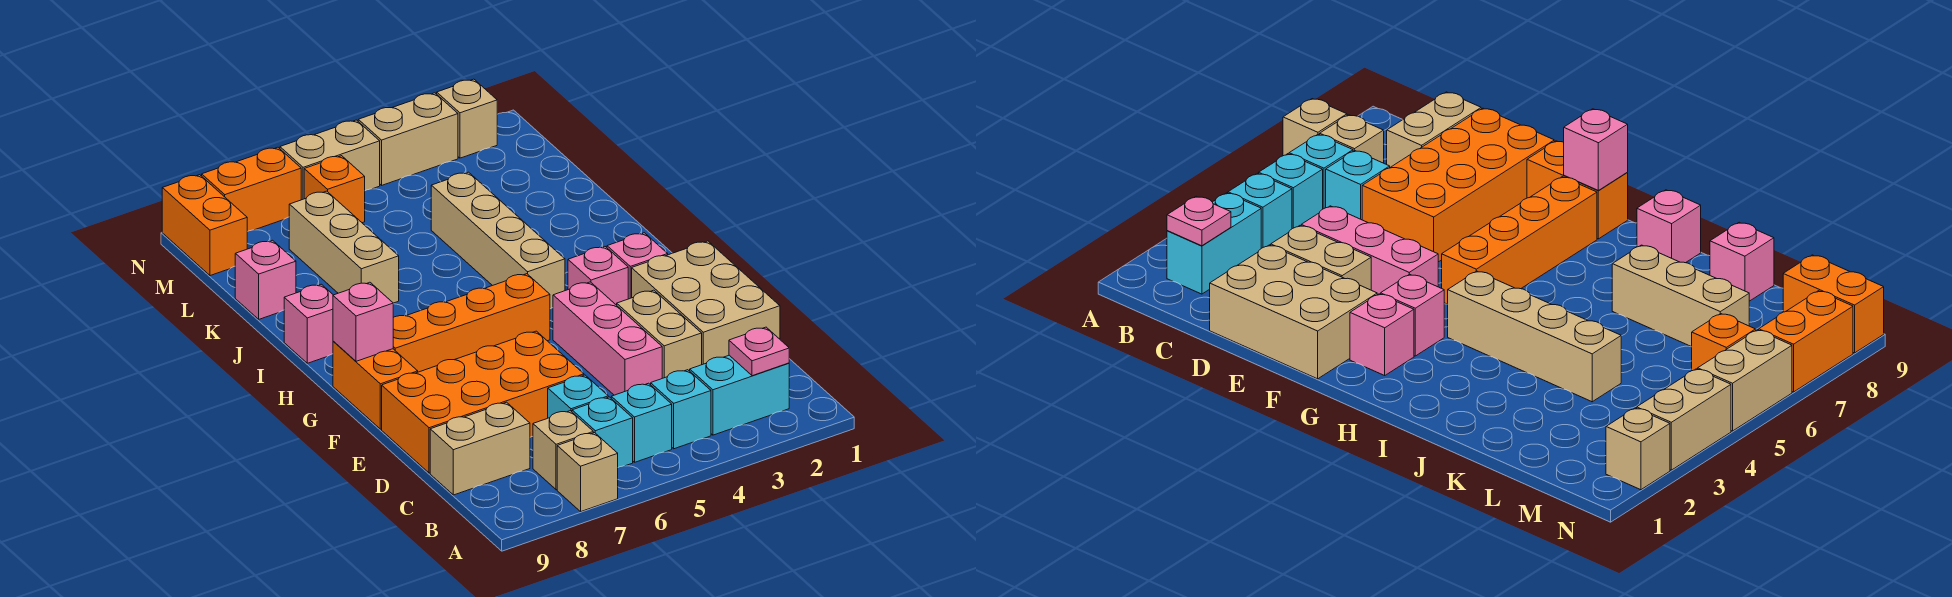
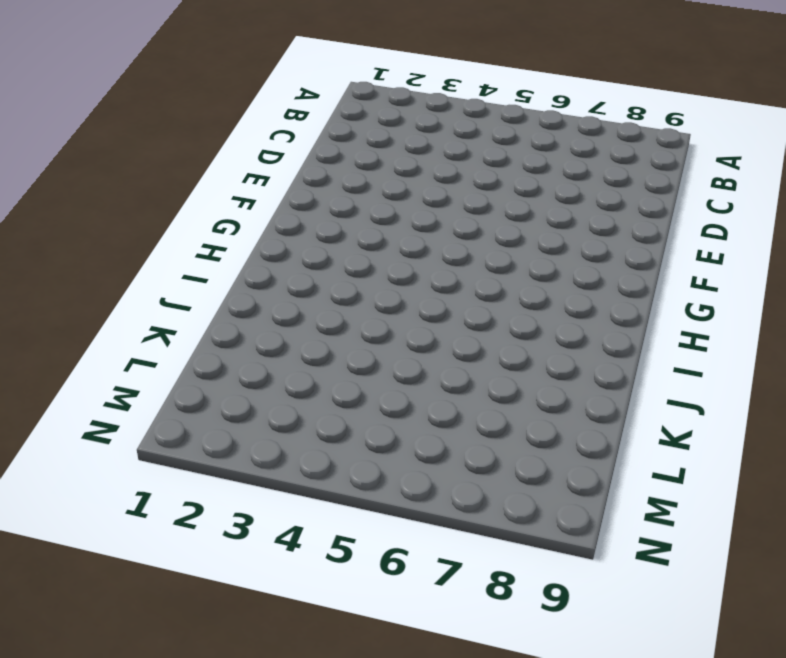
none -> tan brick A7 level 1
none -> cyan brick B2:B3 level 1
none -> cyan brick B4 level 1

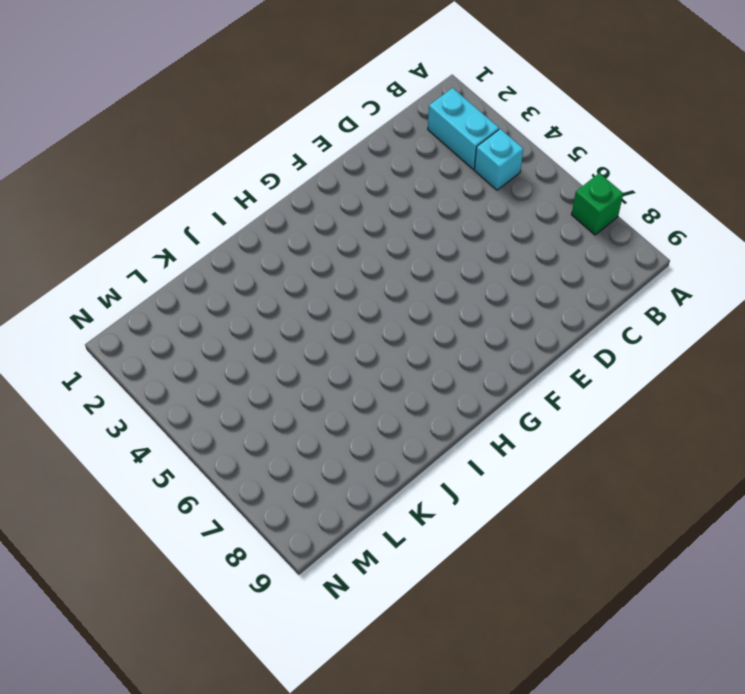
green brick A7 level 1 -> tan brick A7 level 1
none -> cyan brick B5 level 1
none -> cyan brick B6 level 1
none -> tan brick B7 level 1

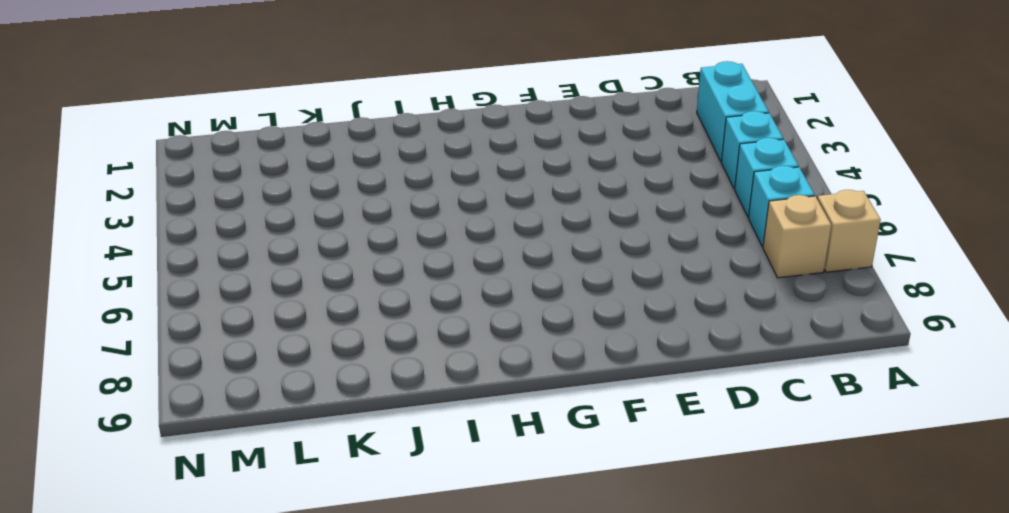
none -> cyan brick C6 level 1
none -> tan brick C8:C9 level 1
none -> tan brick D1:F2 level 1

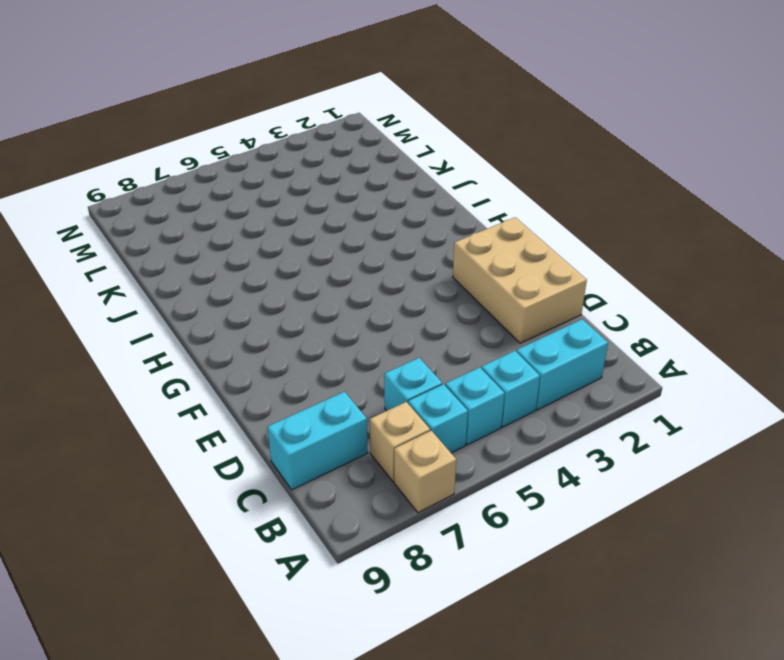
cyan brick C8:C9 level 1 -> tan brick C8:C9 level 1
none -> tan brick D3:E3 level 1
none -> pink brick D4:F4 level 1
none -> orange brick D6:E9 level 1

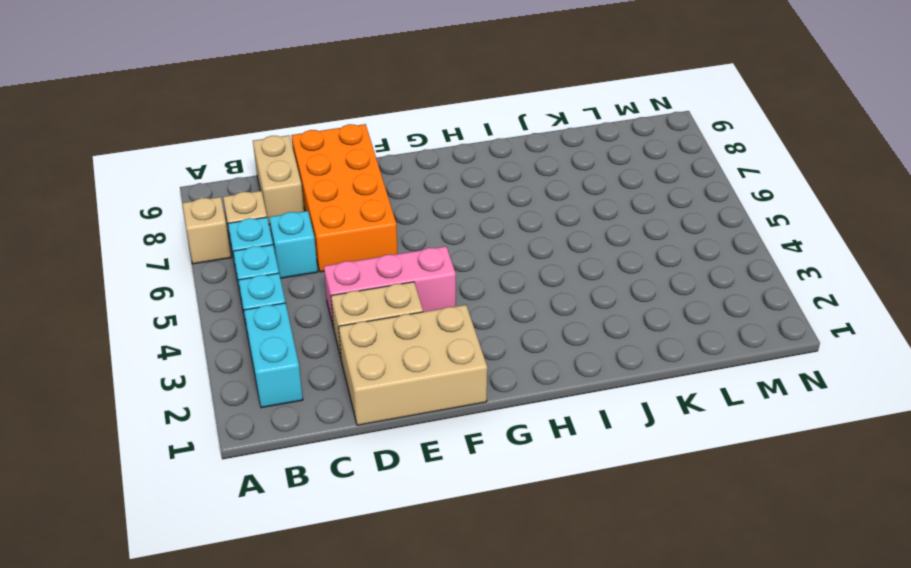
none -> orange brick F9:G9 level 1
none -> pink brick G2 level 1
none -> pink brick G3 level 1

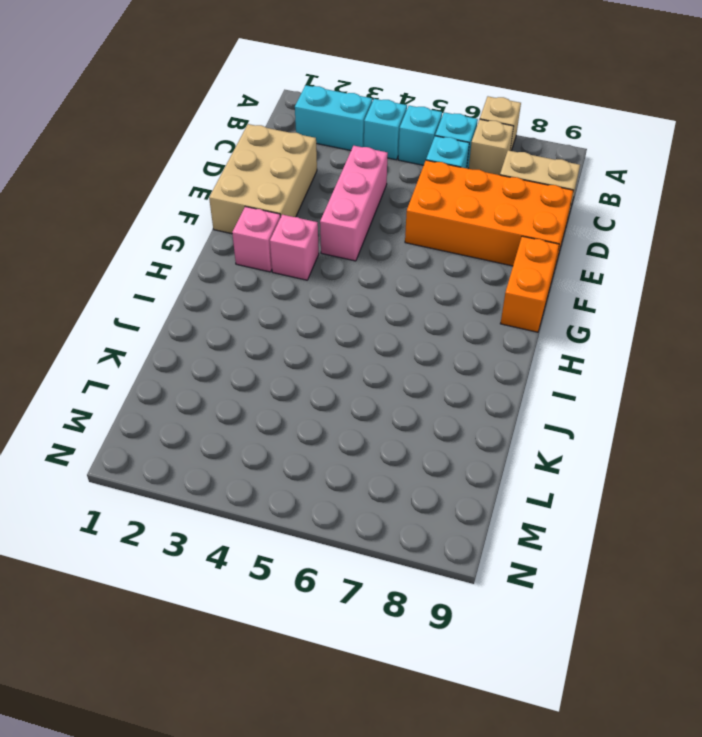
none -> tan brick D3:E3 level 1
none -> orange brick G5:G8 level 1
none -> tan brick H4:K4 level 1

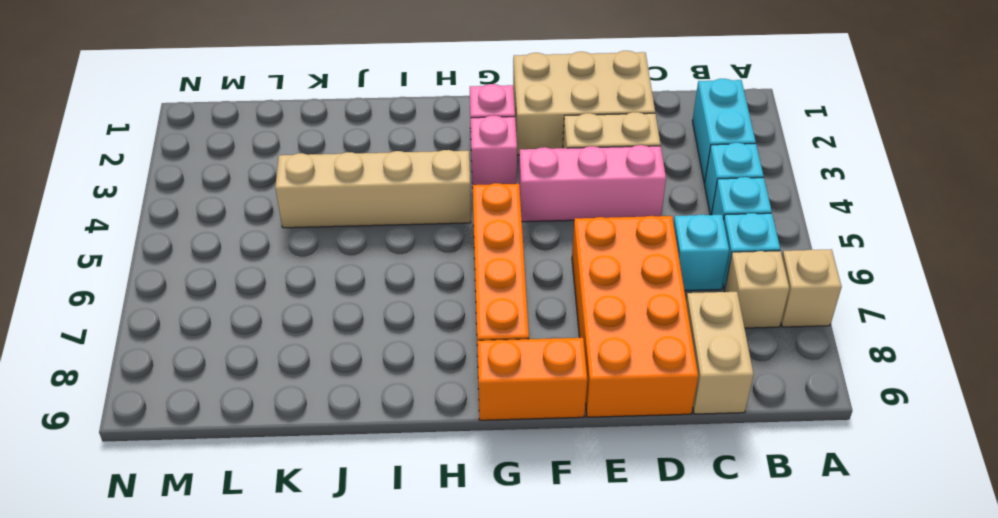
none -> pink brick I9 level 1
none -> tan brick J7:L7 level 1
none -> pink brick K9 level 1

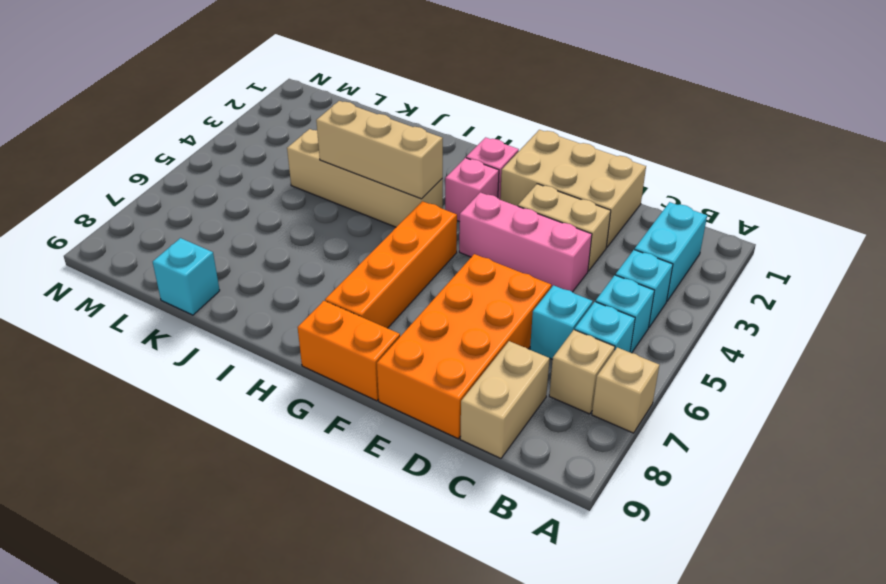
tan brick H4:J4 level 2 -> tan brick J7:L7 level 1
cyan brick K9 level 1 -> pink brick K9 level 1
none -> pink brick I9 level 1
none -> orange brick M6 level 1
none -> orange brick M9:N9 level 1

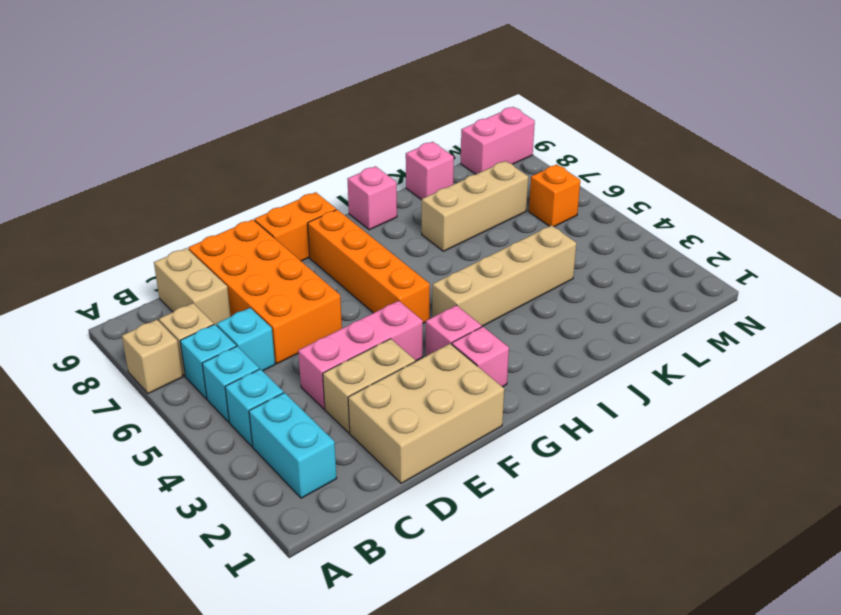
pink brick M9:N9 level 1 -> orange brick M9:N9 level 1
none -> tan brick N2 level 1
none -> tan brick N3:N4 level 1
none -> tan brick N5:N6 level 1

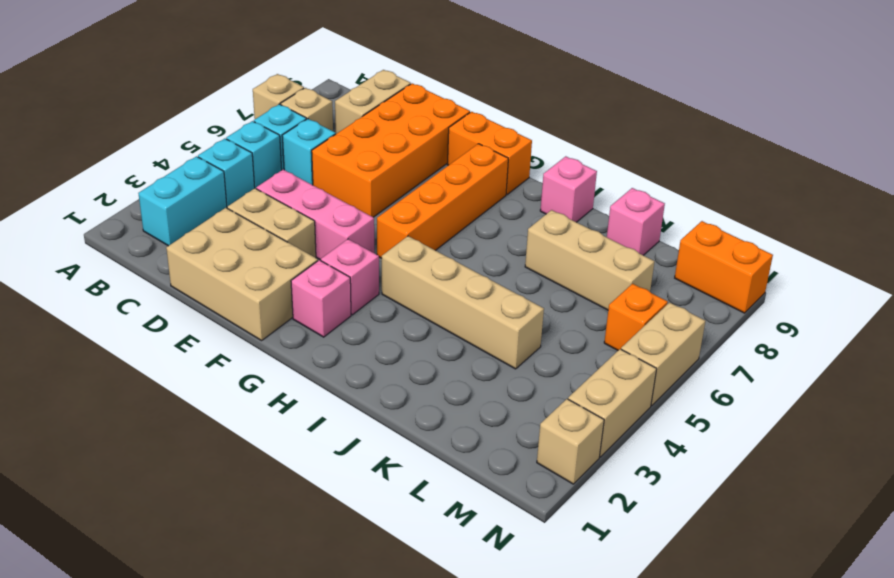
none -> orange brick N7:N8 level 1
none -> pink plate B2 level 2
none -> pink brick G9 level 2

